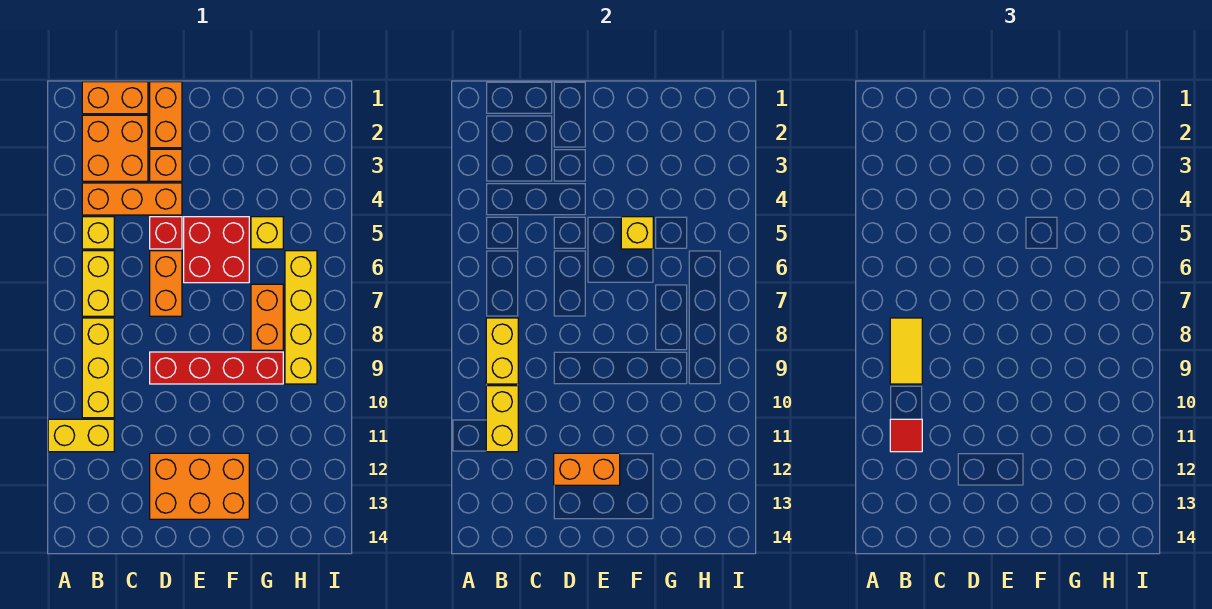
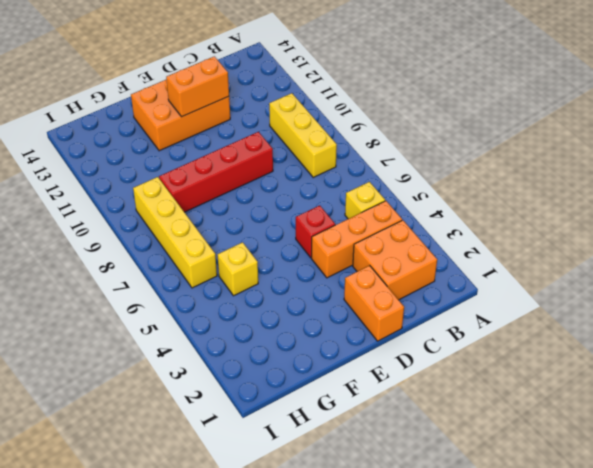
none -> yellow brick A11:B11 level 1
none -> orange brick B1:C1 level 1
none -> yellow brick B6:B7 level 1

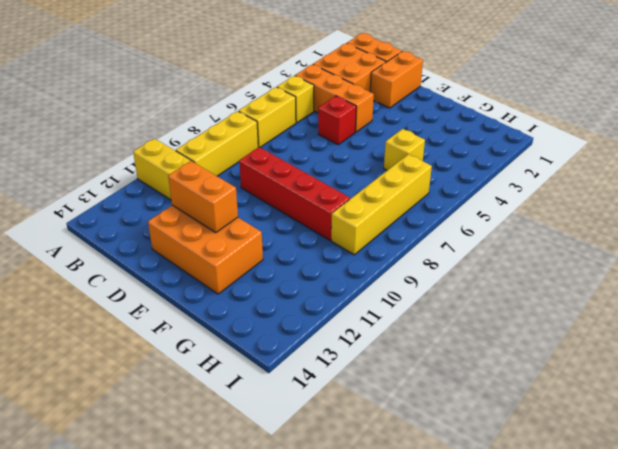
none -> orange brick D3 level 1
none -> orange brick D6:D7 level 1
none -> red brick E5:F6 level 1

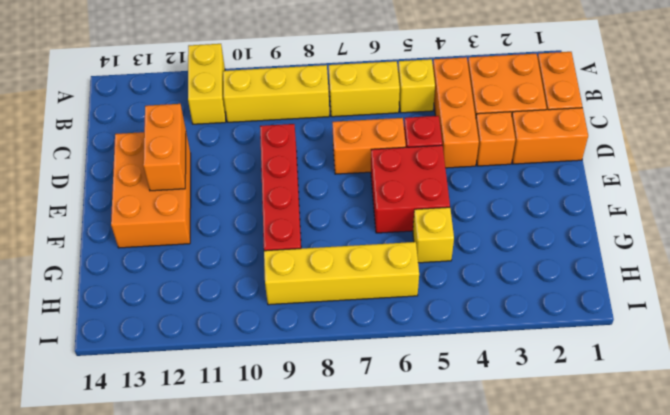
none -> orange brick G7:G8 level 1
none -> yellow brick B8:B9 level 2
none -> yellow brick B10:B11 level 2

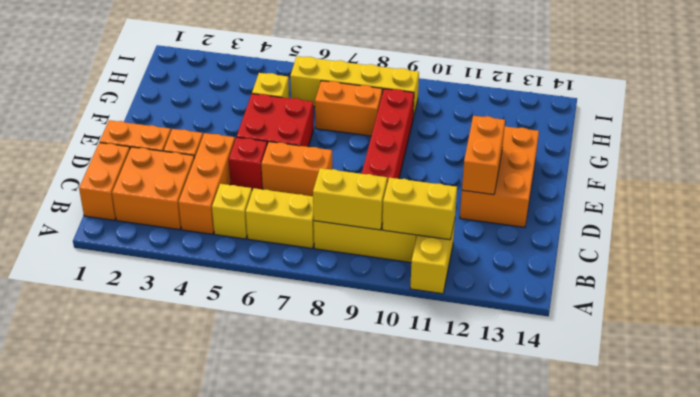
none -> yellow brick F5 level 2
none -> yellow tile B8:B9 level 3
none -> red tile B11 level 3

